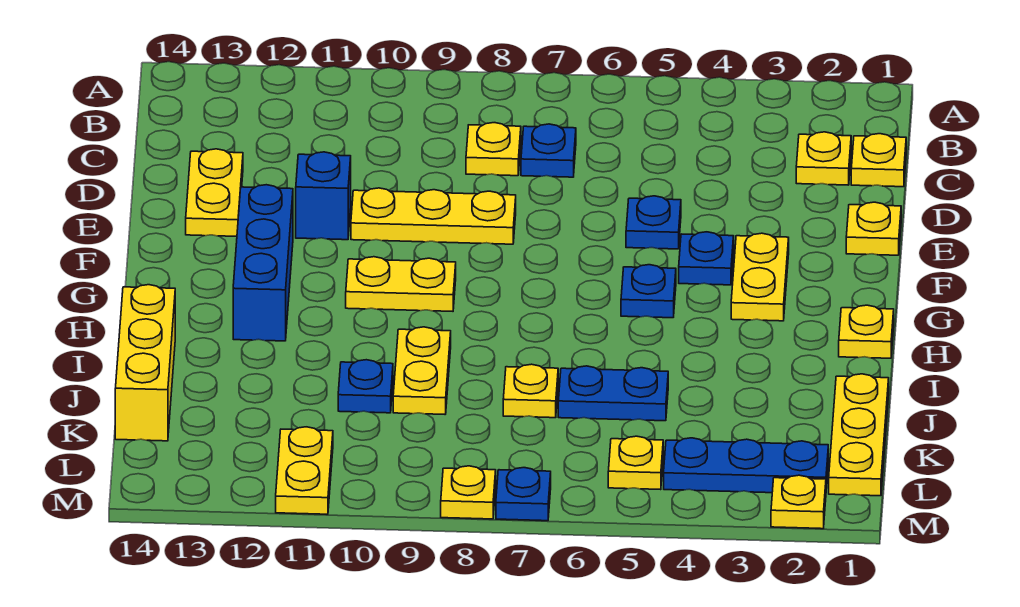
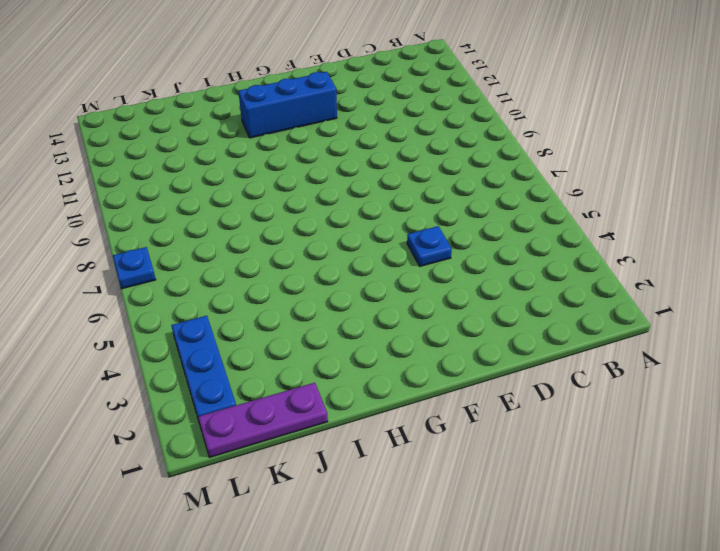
purple plate J1:L1 level 1 -> yellow plate J1:L1 level 1
none -> yellow plate C1 level 1
none -> yellow plate C2 level 1
none -> blue plate C7 level 1

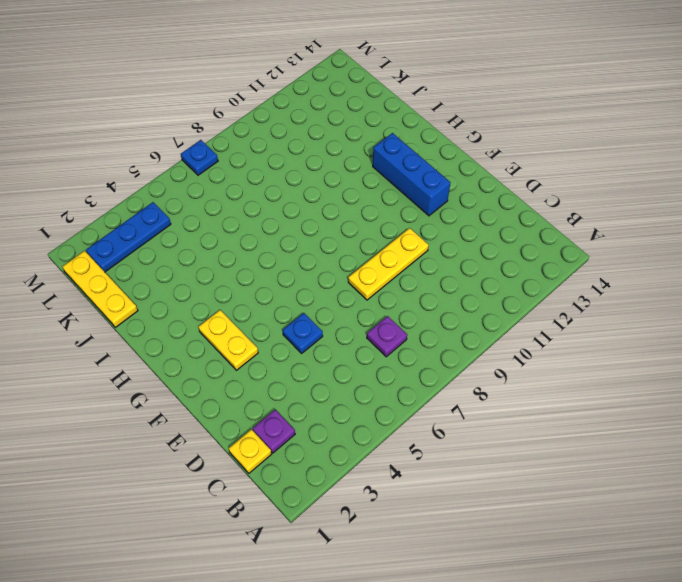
purple plate C2 level 1 -> yellow plate C2 level 1
purple plate C7 level 1 -> blue plate C7 level 1
none -> yellow plate C8 level 1
none -> yellow plate D13:E13 level 1
none -> yellow plate E1 level 1

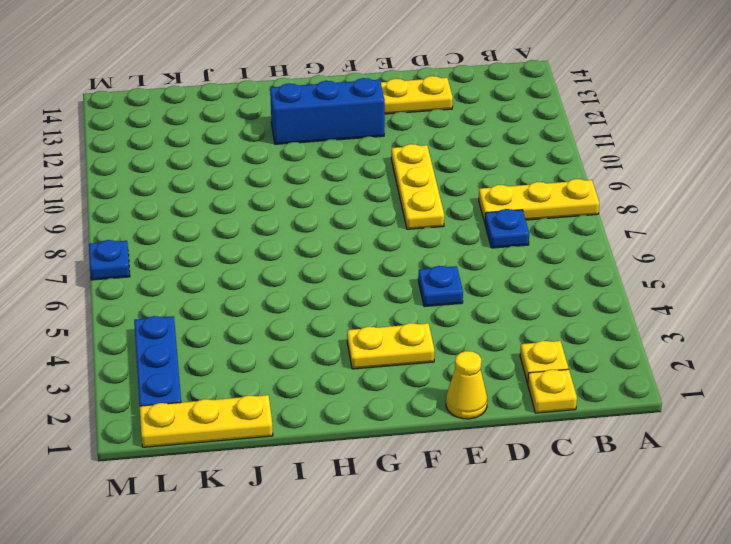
yellow plate A8:C8 level 1 -> yellow plate C8 level 1
yellow cone E1 level 1 -> yellow plate E1 level 1
none -> blue brick E11 level 1
none -> blue plate F4 level 1
none -> blue plate G5 level 1

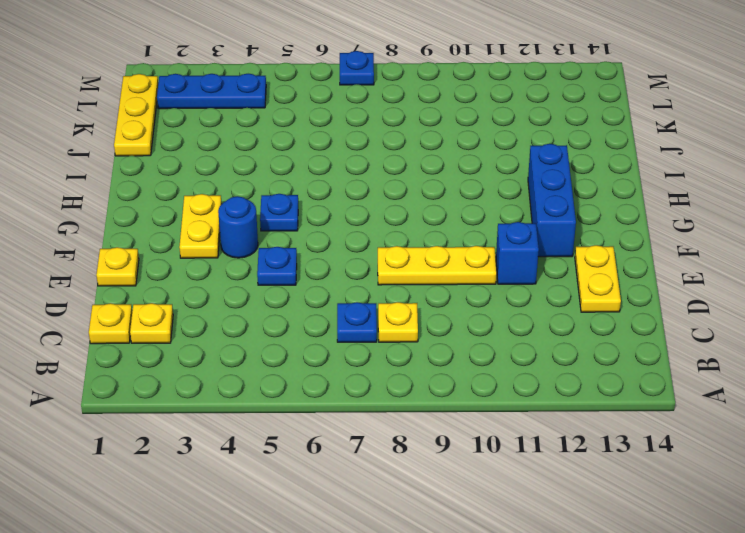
blue round brick F4 level 1 -> blue plate F4 level 1
none -> yellow plate G9:G10 level 1
none -> yellow plate H1 level 1
none -> yellow plate I9:J9 level 1

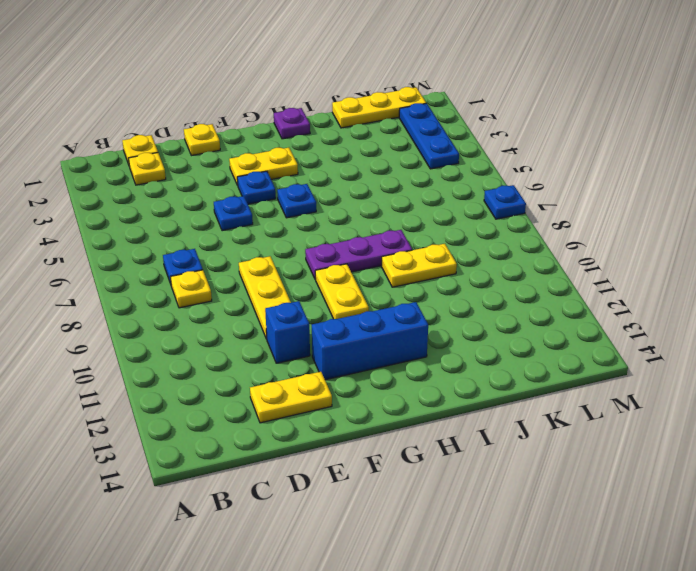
purple plate G8:I8 level 1 -> none
purple plate H1 level 1 -> yellow plate H1 level 1
none -> yellow brick I14:K14 level 1
none -> blue plate J5:J6 level 1
none -> yellow plate J7 level 1

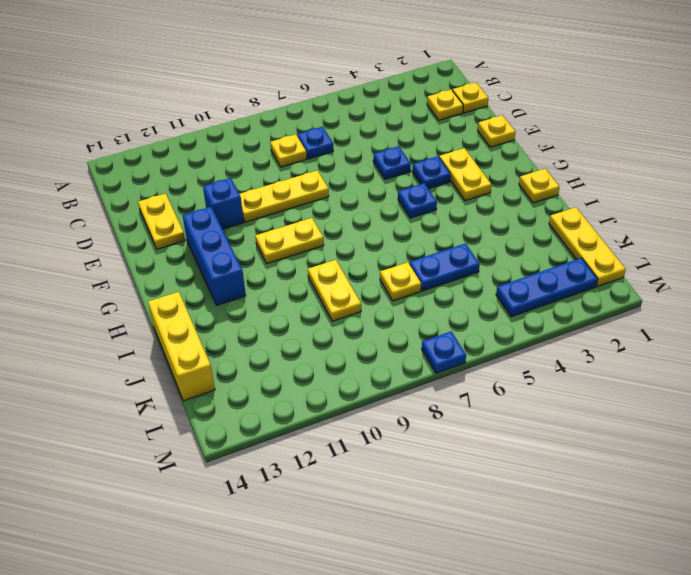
none -> blue plate J10 level 1
none -> yellow plate L5 level 1
none -> yellow plate L11:M11 level 1

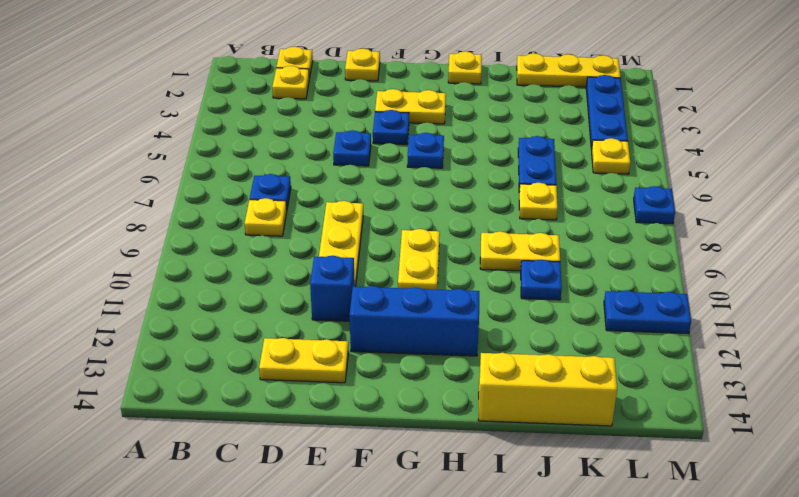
blue plate L11:M11 level 1 -> yellow plate L11:M11 level 1
none -> yellow plate M2 level 1
none -> yellow plate M8 level 1

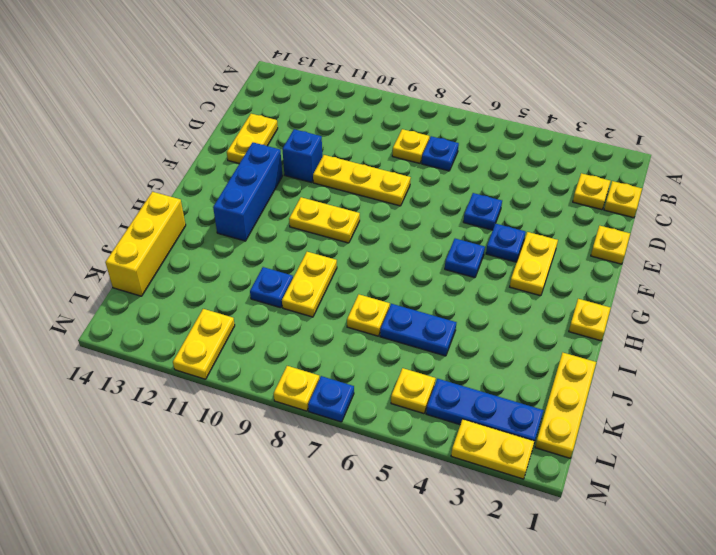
yellow plate M2:M3 level 1 -> yellow plate M2 level 1

